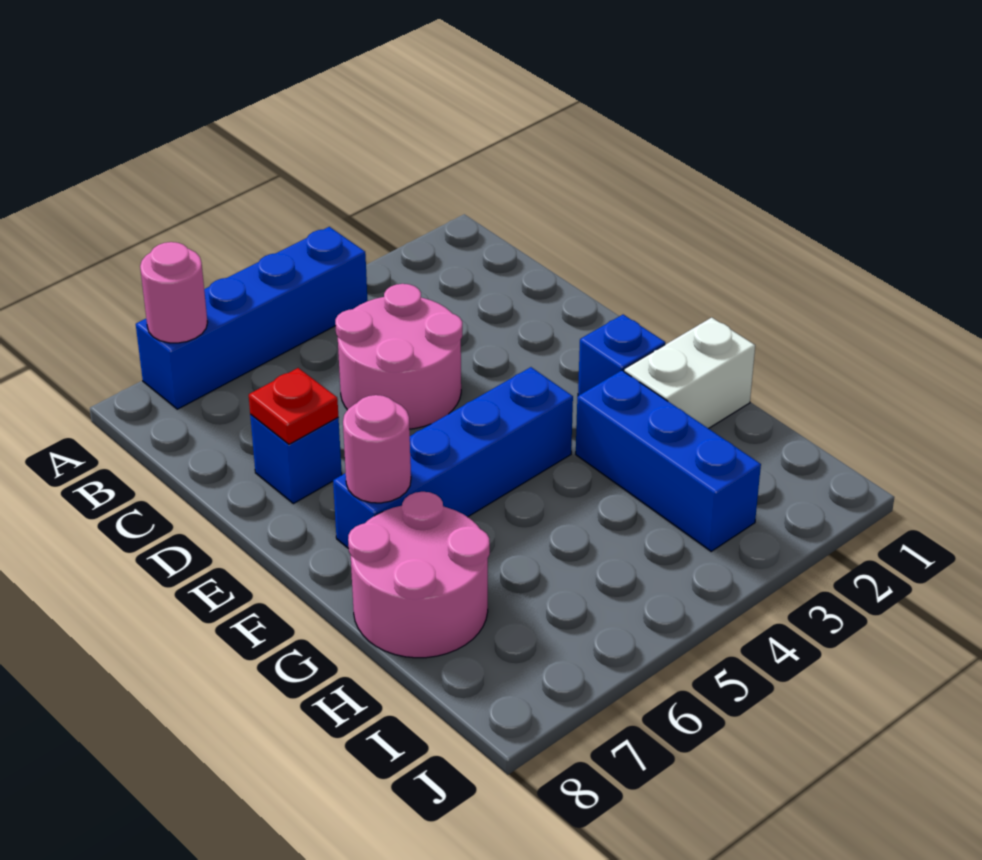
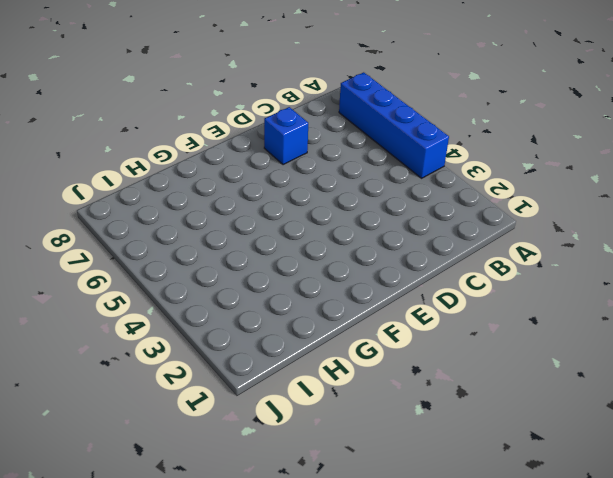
none -> pink round brick C4:D5 level 1
none -> blue brick F2 level 1

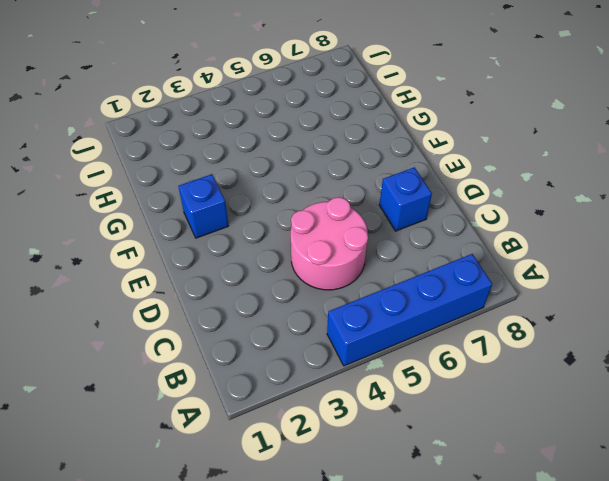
none -> blue brick F4:F7 level 1
none -> white brick G1:G2 level 1

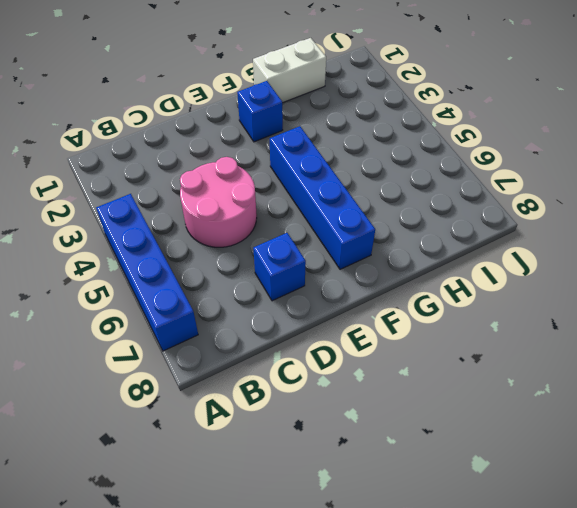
white brick G1:H1 level 1 -> white brick G1:G2 level 1
none -> blue brick G3:I3 level 1
none -> pink round brick G7:H8 level 1

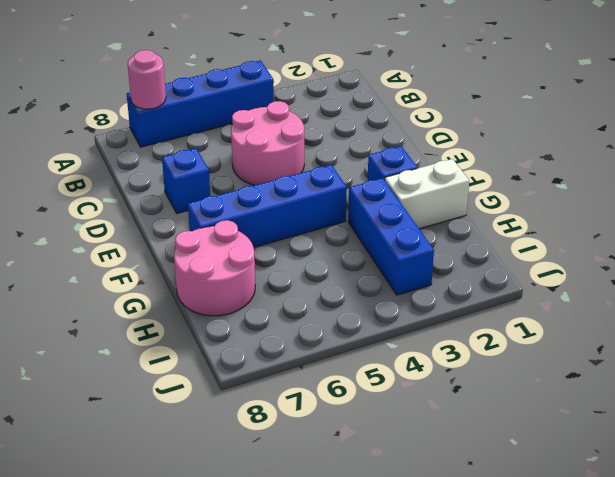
none -> red plate D7 level 2
none -> pink round brick F7 level 2

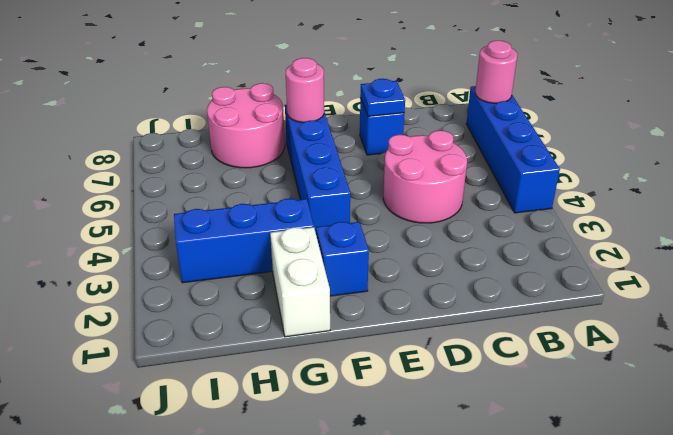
blue plate D7 level 2 -> red plate D7 level 2

